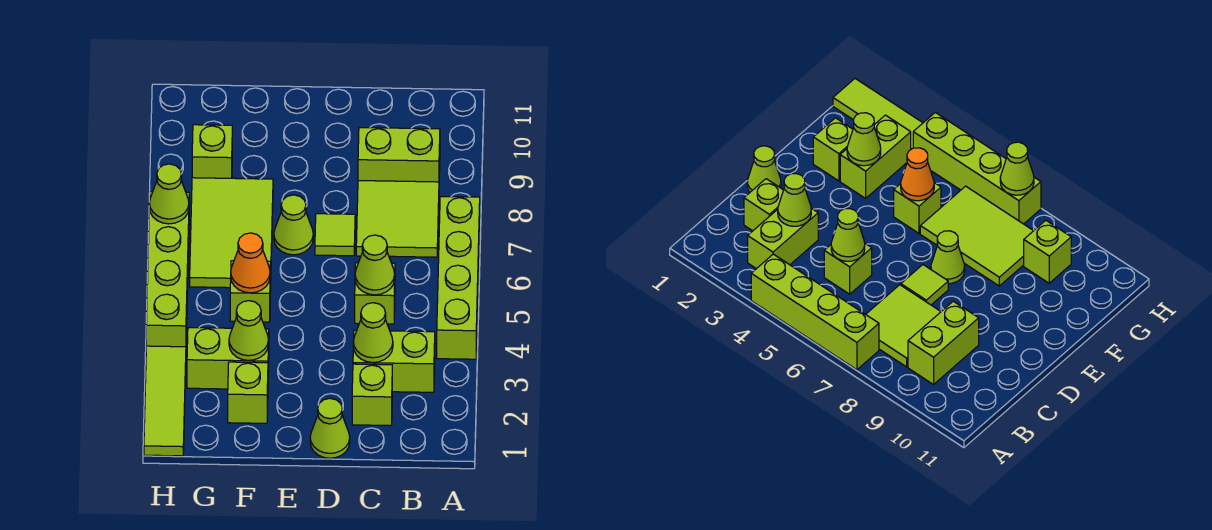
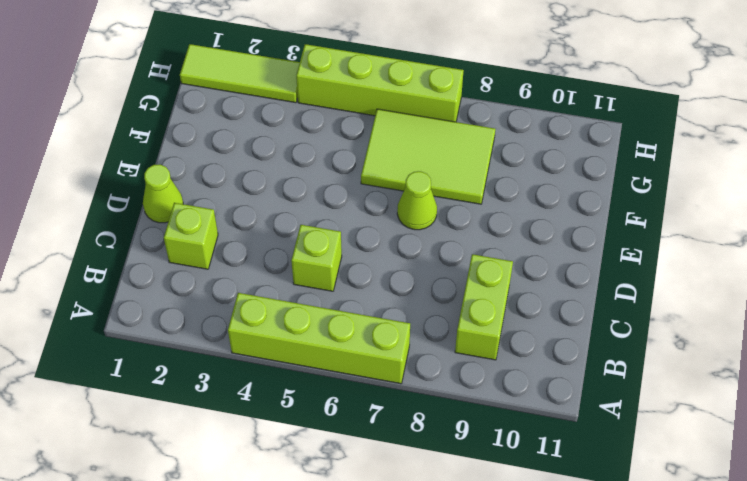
none -> lime brick B3:C3 level 1
none -> lime tile B7:C8 level 1
none -> lime tile D7 level 1

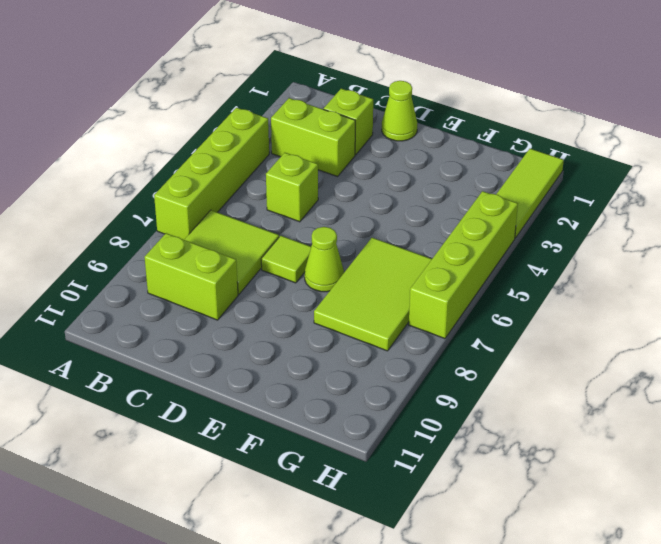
none -> lime brick F2 level 1
none -> lime brick F3:G3 level 1
none -> lime brick F5 level 1

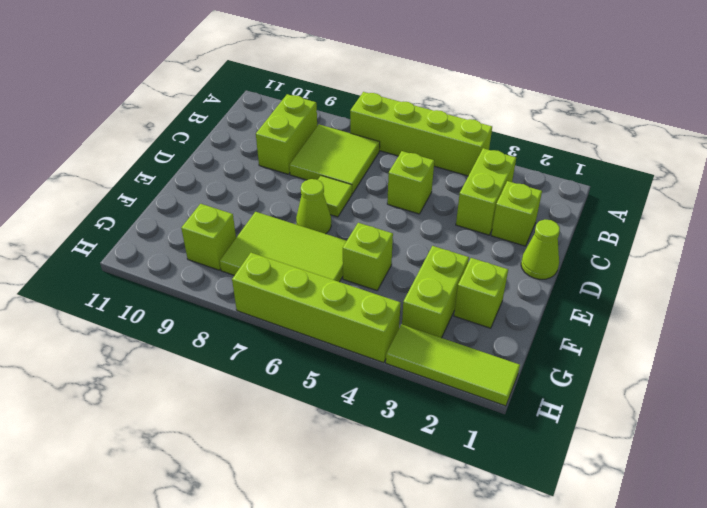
none -> lime cone C3 level 2
none -> lime cone C5 level 2
none -> lime cone F3 level 2

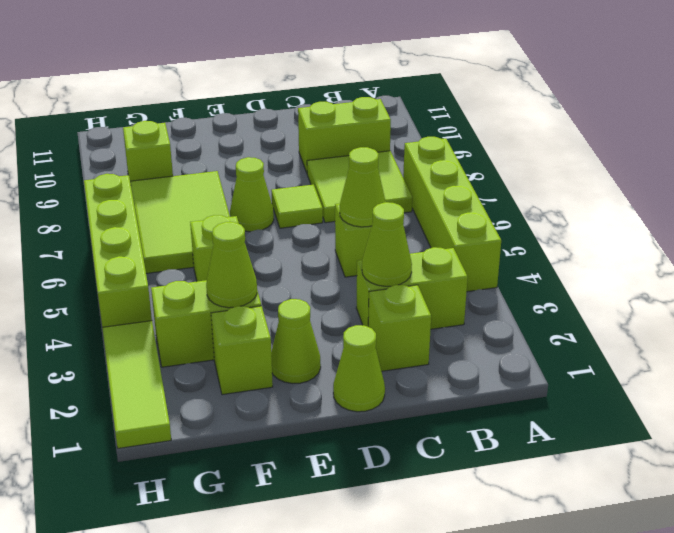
lime cone E2 level 1 -> lime cone H7 level 2
none -> orange cone F5 level 2

